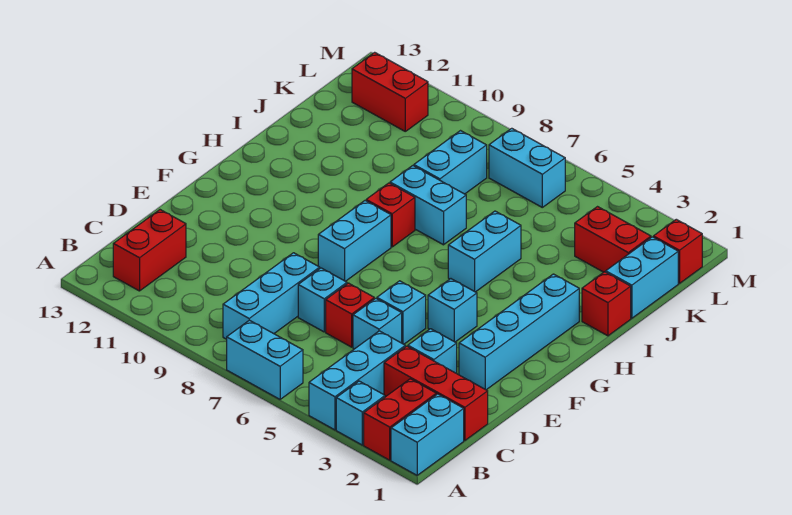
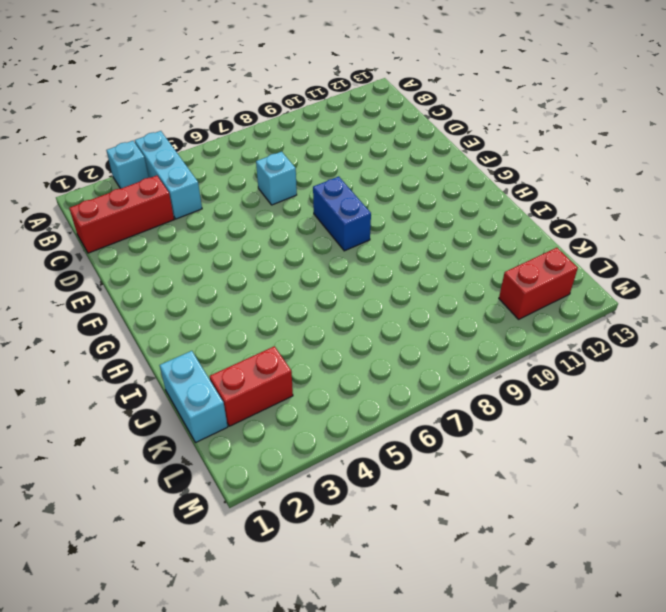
blue brick F8:G8 level 1 -> cyan brick F8:G8 level 1
none -> cyan brick A1:B1 level 1
none -> red brick A2:B2 level 1
none -> cyan brick A6:A7 level 1

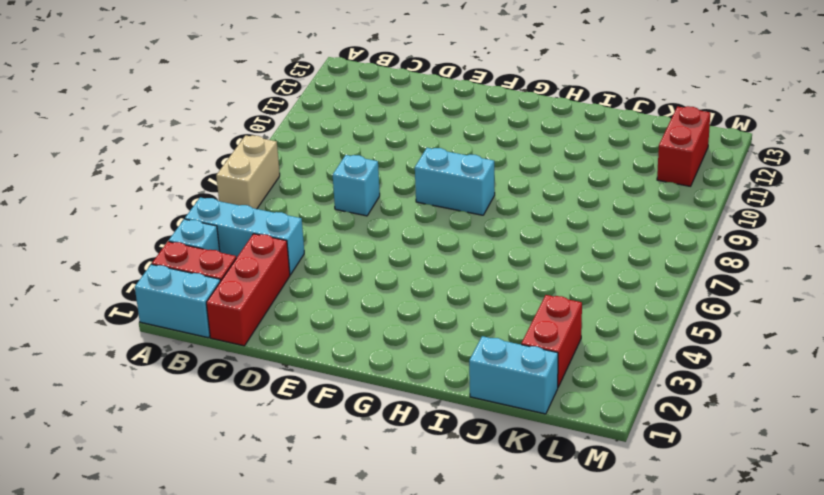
tan brick A6:A7 level 1 -> cyan brick A6:A7 level 1
none -> cyan brick B8:D8 level 1
none -> red brick B12:C12 level 1
none -> cyan brick D3 level 1

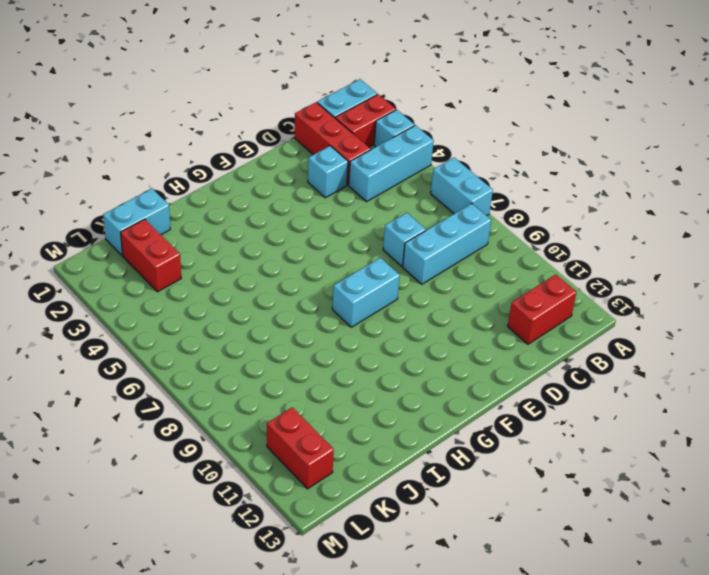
none -> cyan brick D5 level 1
none -> red brick D6 level 1
none -> cyan brick E2:H2 level 1

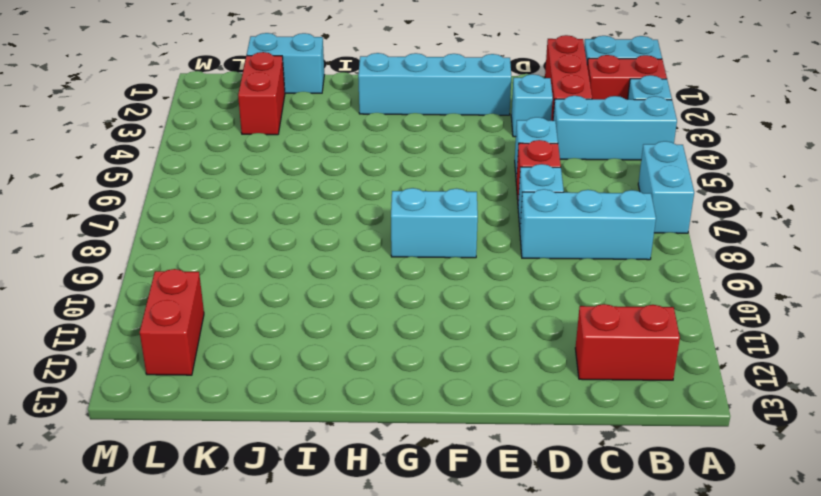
none -> cyan brick E5 level 1
none -> cyan brick F4 level 1
none -> cyan brick H5:I5 level 1

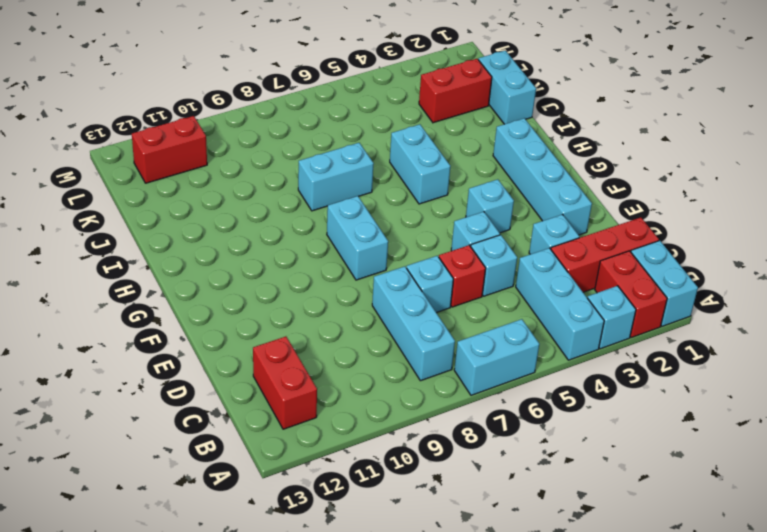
none -> red brick H8 level 1
none -> red brick I1 level 1
none -> cyan brick J8:K8 level 1

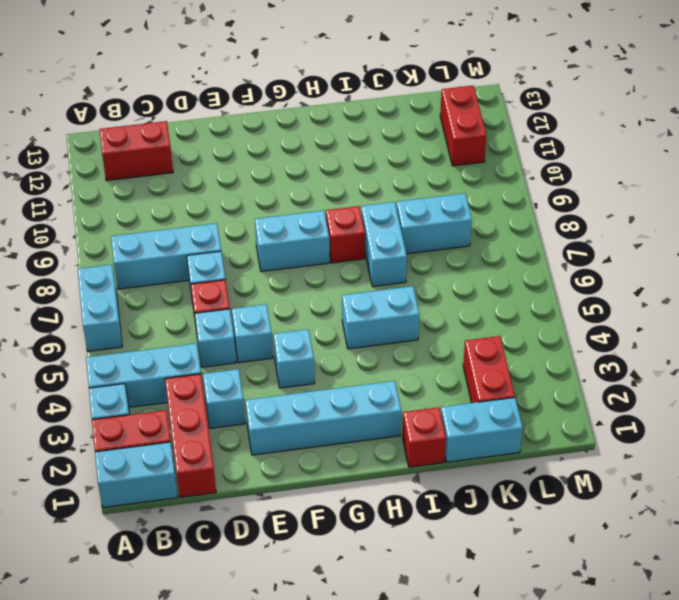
none -> red brick L1 level 1
none -> cyan brick L6:L7 level 1

